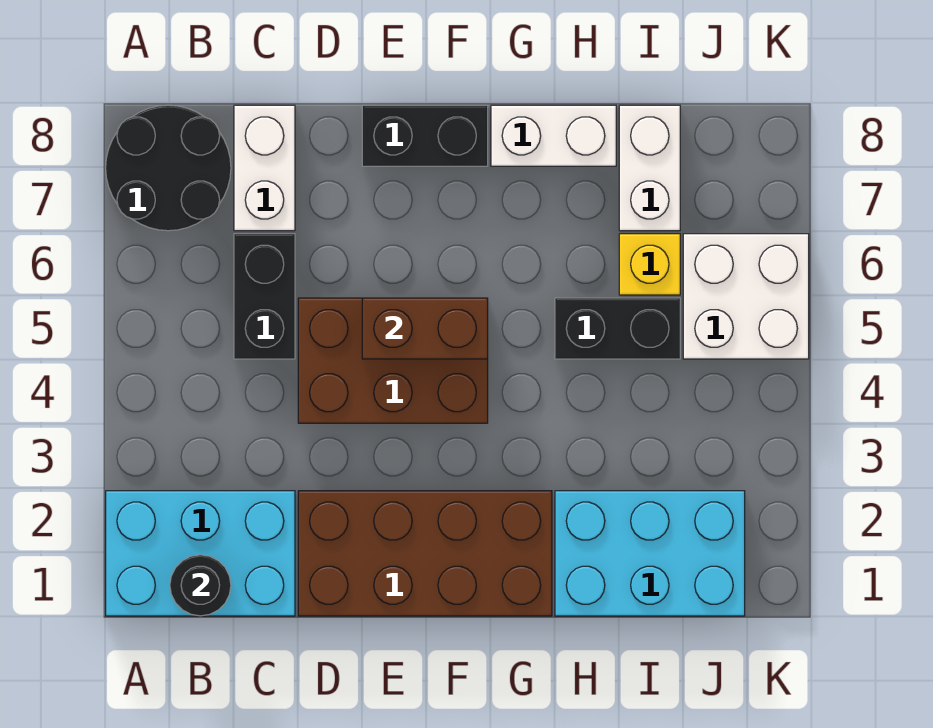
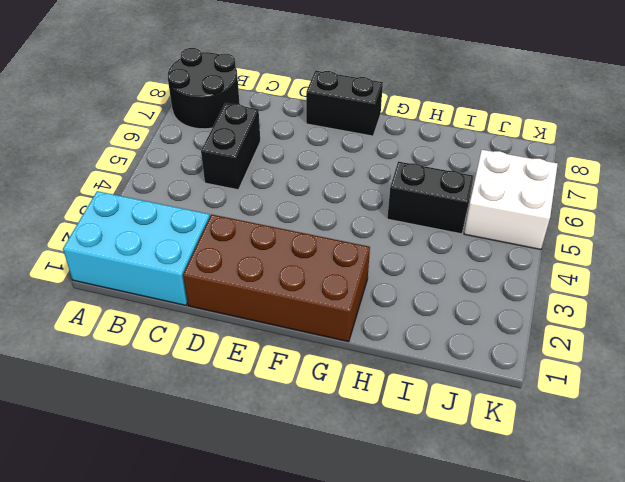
none -> white brick C7:C8 level 1
none -> brown brick D4:F5 level 1
none -> white brick G8:H8 level 1

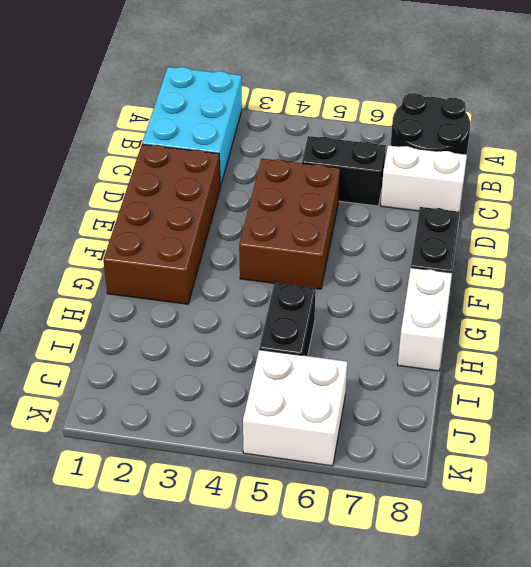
none -> cyan brick H1:J2 level 1
none -> yellow brick I6 level 1
none -> white brick I7:I8 level 1

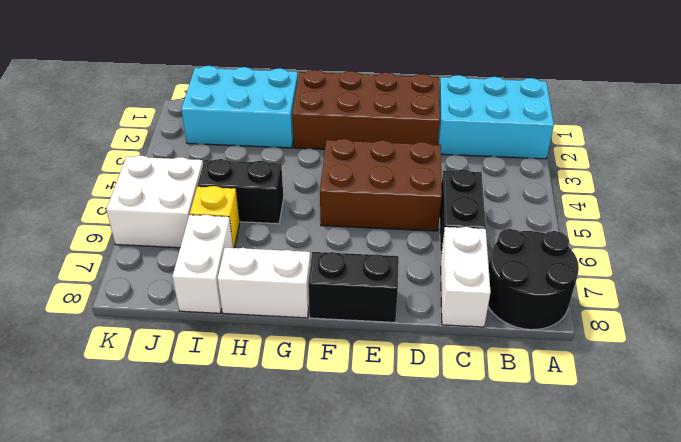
none -> black round brick B1 level 2
none -> brown brick E5:F5 level 2

